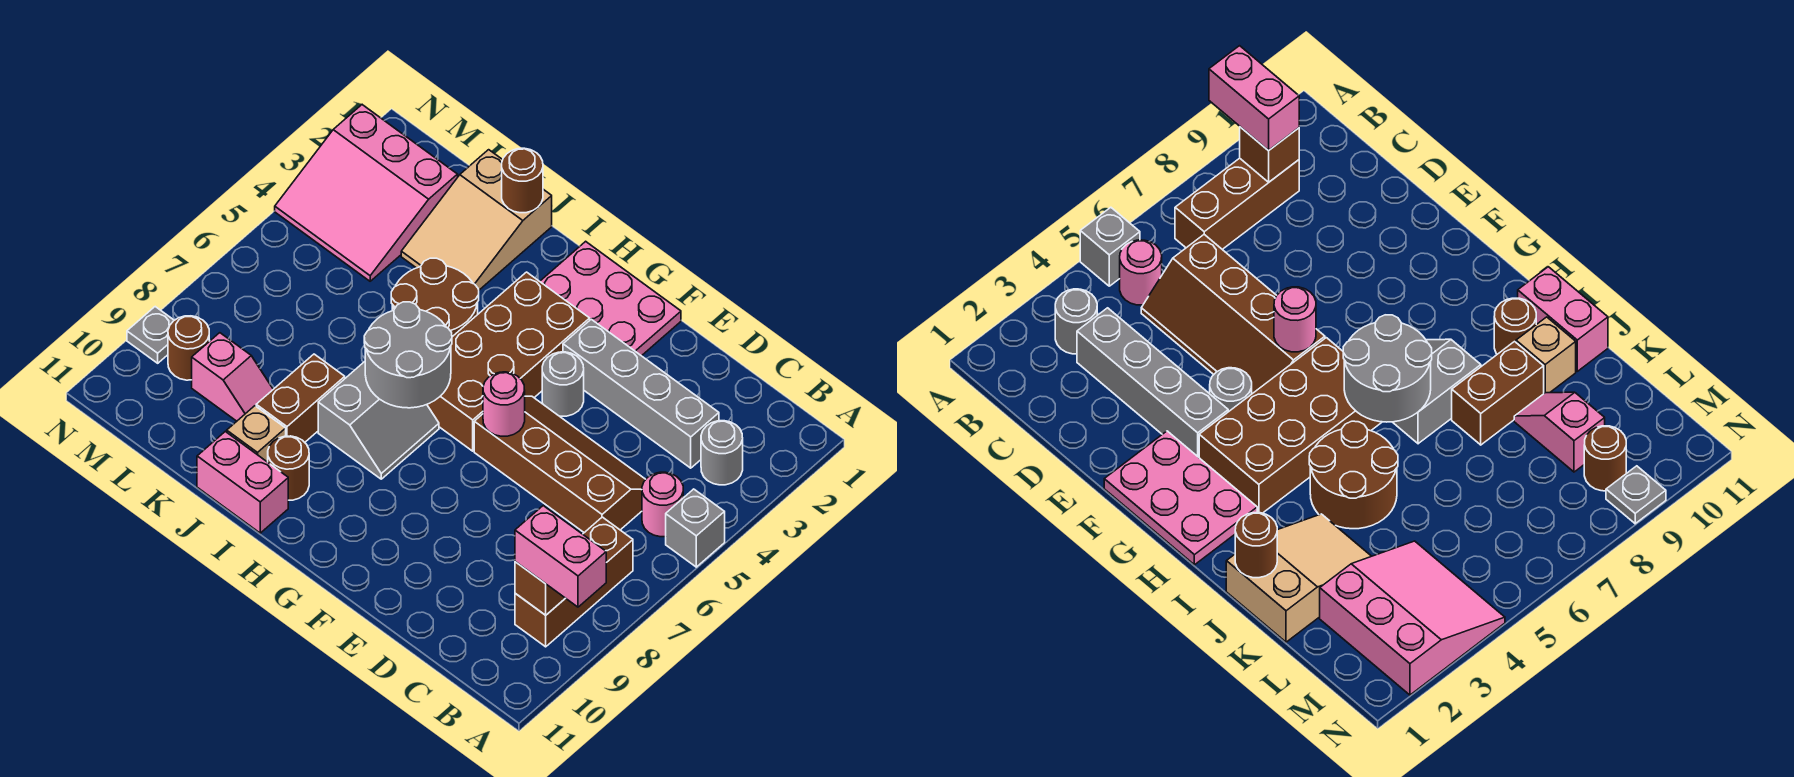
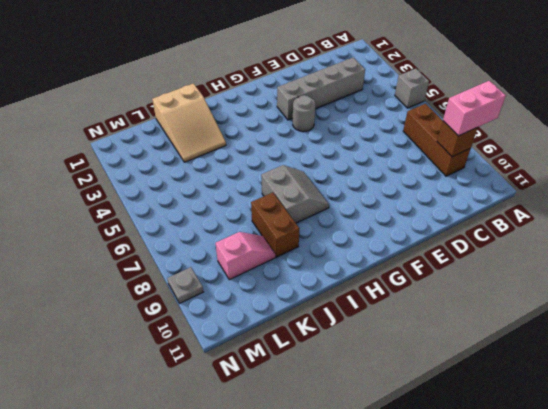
none -> grey round brick B3 level 1
none -> pink round brick B5 level 1
none -> brown slope C5:F6 level 1 top 6

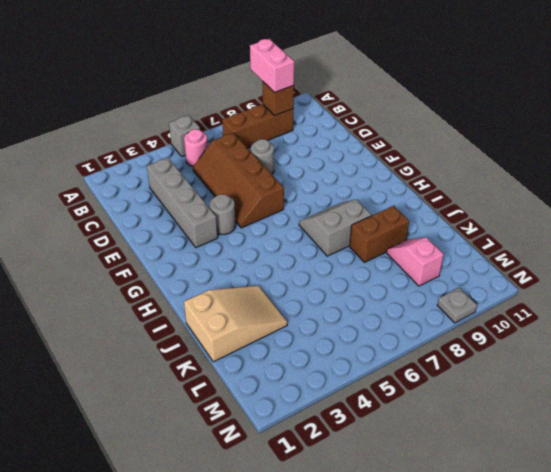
grey round brick D7 level 1 -> grey round brick B3 level 1
none -> pink plate F1:H2 level 1
none -> brown brick G3:H6 level 1
none -> brown round brick I4:J5 level 1

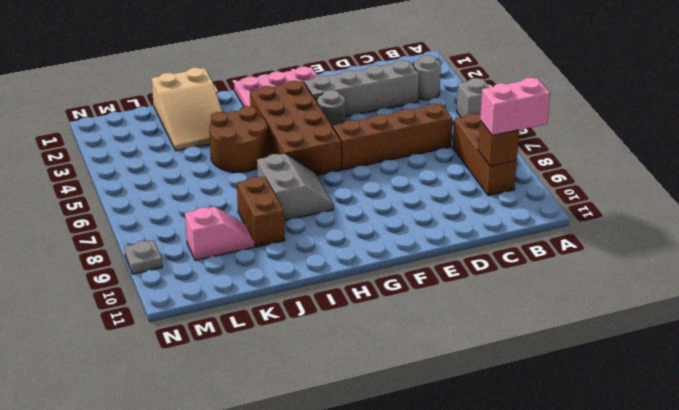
none -> pink round brick B5 level 1
none -> brown round brick I10 level 1
none -> pink brick I11:J11 level 1

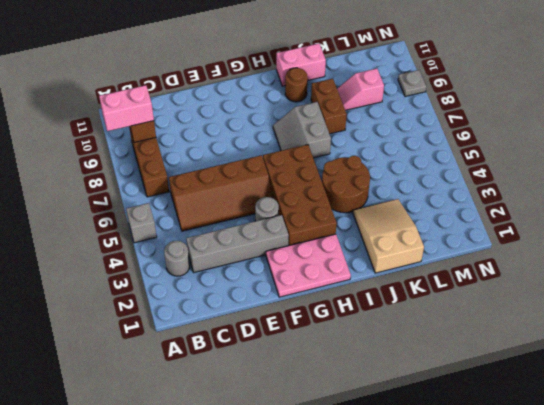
none -> pink round brick B5 level 1
none -> tan brick J10 level 1
none -> pink slope L2:N4 level 1 top 2

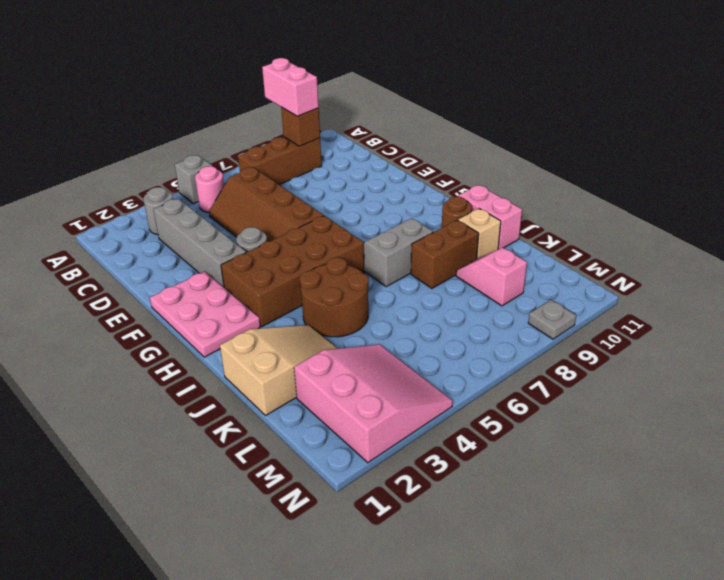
none -> brown round brick M9 level 1
none -> pink round brick F6 level 2
none -> grey round brick H6:I7 level 2

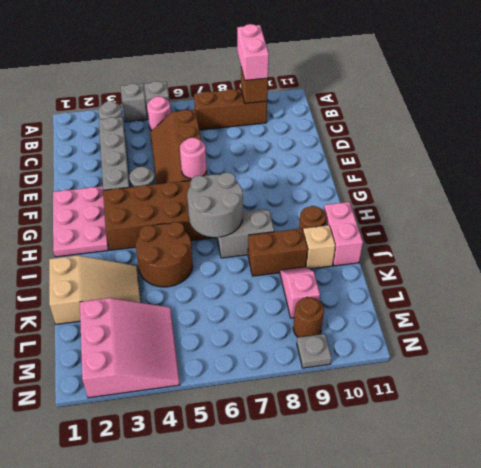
grey brick A4 level 1 -> none
none -> brown round brick J1 level 2

